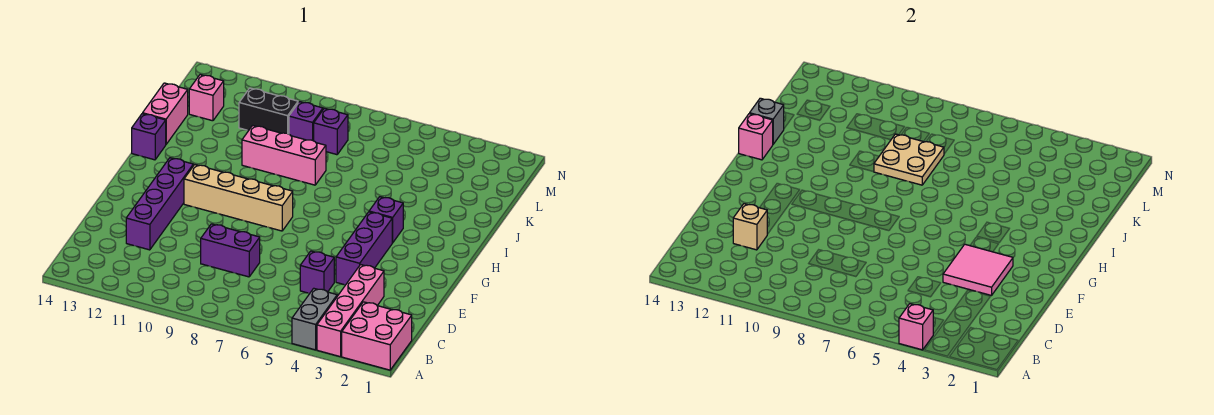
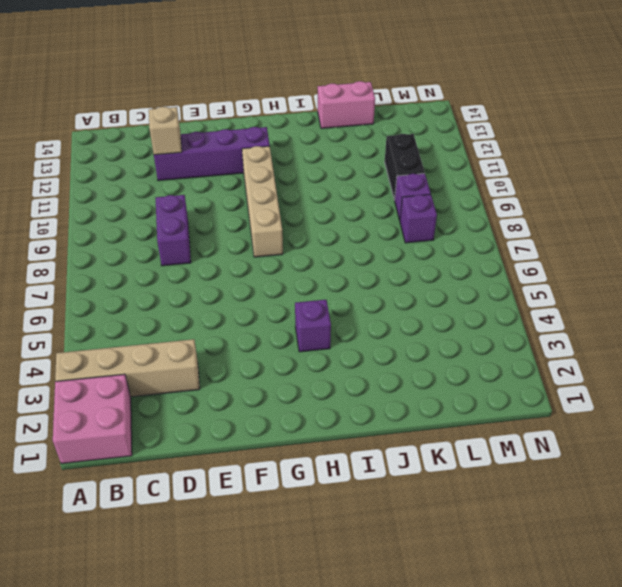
tan brick A3:D3 level 1 -> pink brick A3:D3 level 1
none -> grey brick A4:B4 level 1
none -> purple brick D5 level 1
none -> purple brick E4:G4 level 1

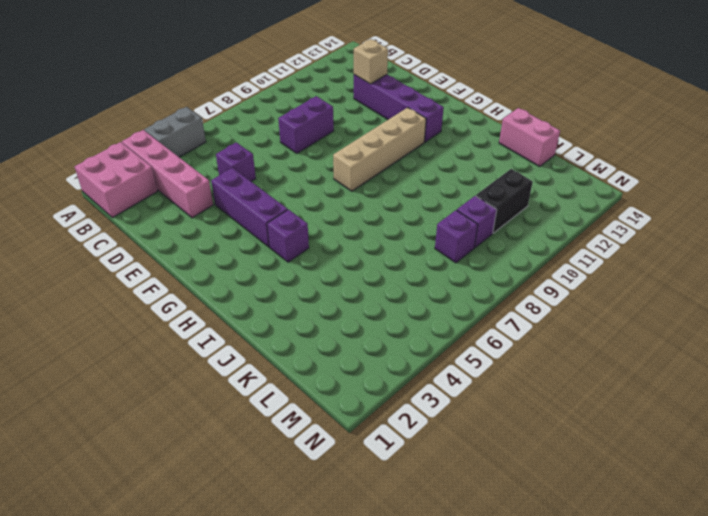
grey brick A4:A5 level 1 -> grey brick A4:B4 level 1
none -> purple brick I14 level 1
none -> pink brick J8:J10 level 1
none -> pink brick L13 level 1

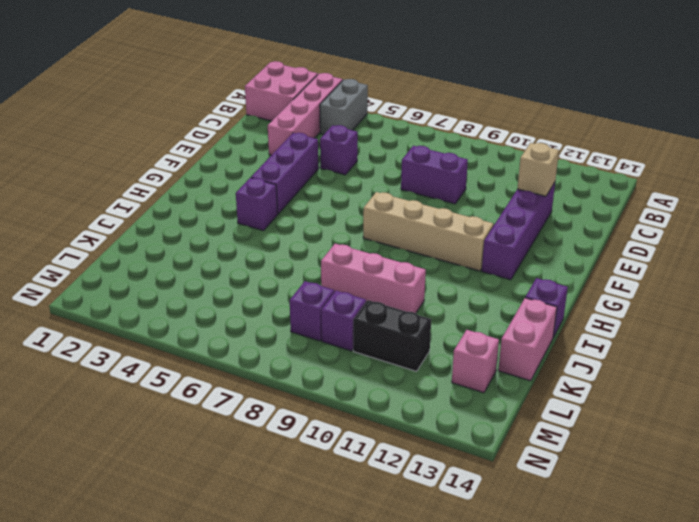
none -> pink brick A4 level 2
none -> pink tile E3:F4 level 2
none -> pink brick I14 level 2

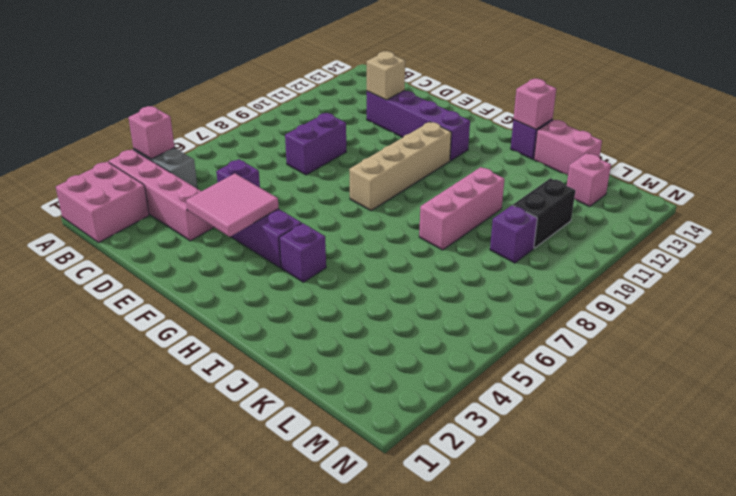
none -> purple brick L8 level 1
none -> tan plate J8:K9 level 2
none -> grey brick J14 level 2

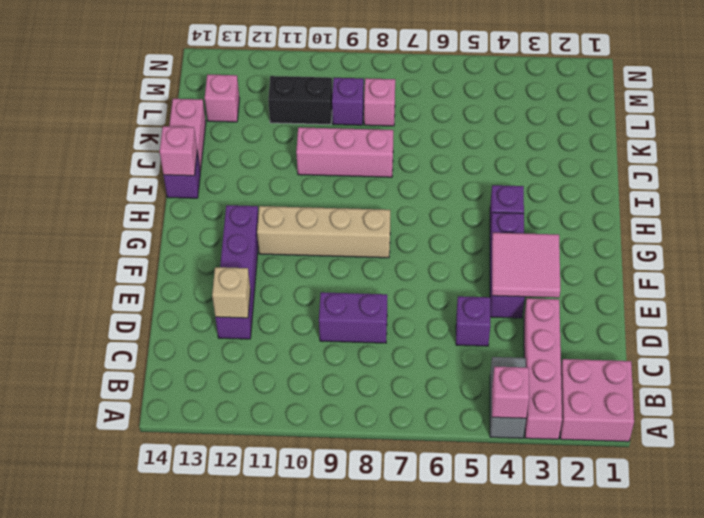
pink brick L8 level 1 -> purple brick L8 level 1
none -> tan plate J8:K9 level 2
none -> grey brick J14 level 2

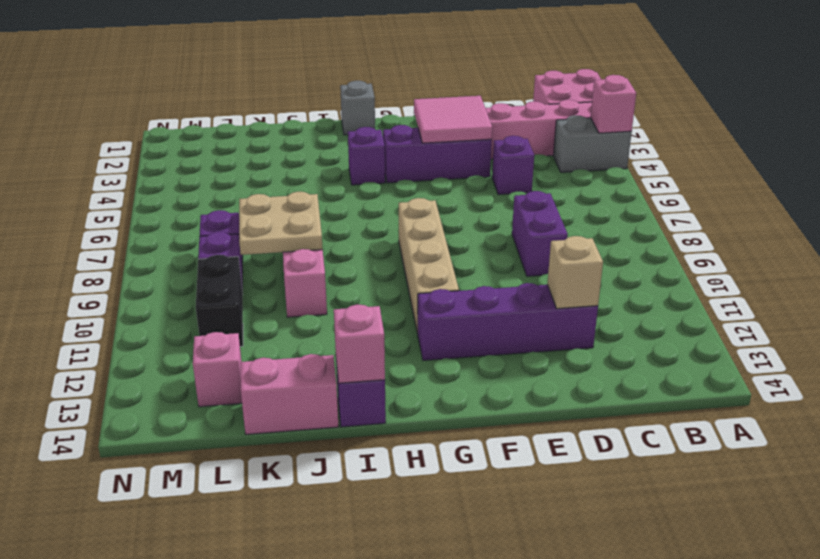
grey brick H1 level 1 -> grey brick J14 level 2

